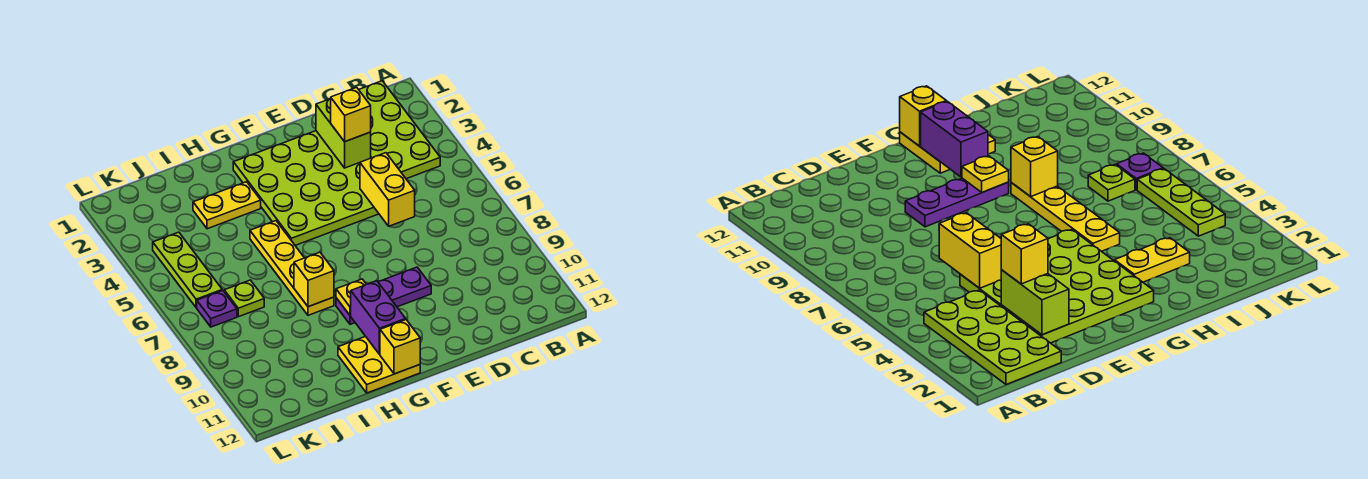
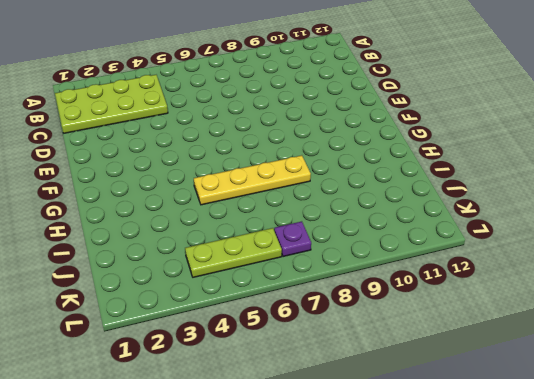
none -> lime plate D2:G5 level 1
none -> purple plate E9:G9 level 1
none -> yellow plate G11:H12 level 1

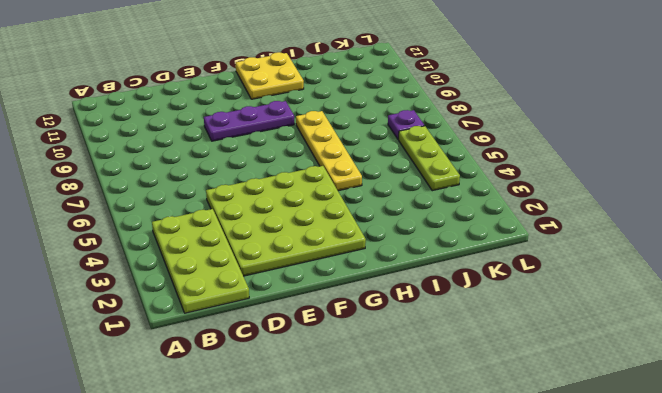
none -> yellow plate H3:I3 level 1
none -> lime plate J7 level 1
none -> lime brick D2:D3 level 2

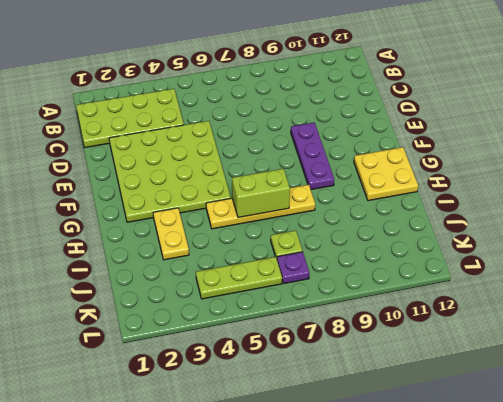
lime brick H6:H7 level 2 -> lime brick D2:D3 level 2
none -> yellow brick D5:D6 level 2
none -> yellow plate G9 level 2
none -> purple brick G10:G11 level 2

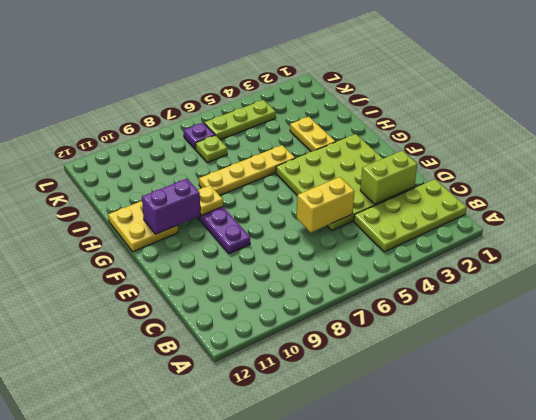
none -> yellow brick G12 level 2
none -> yellow brick H8 level 2
none -> yellow brick D3 level 3

